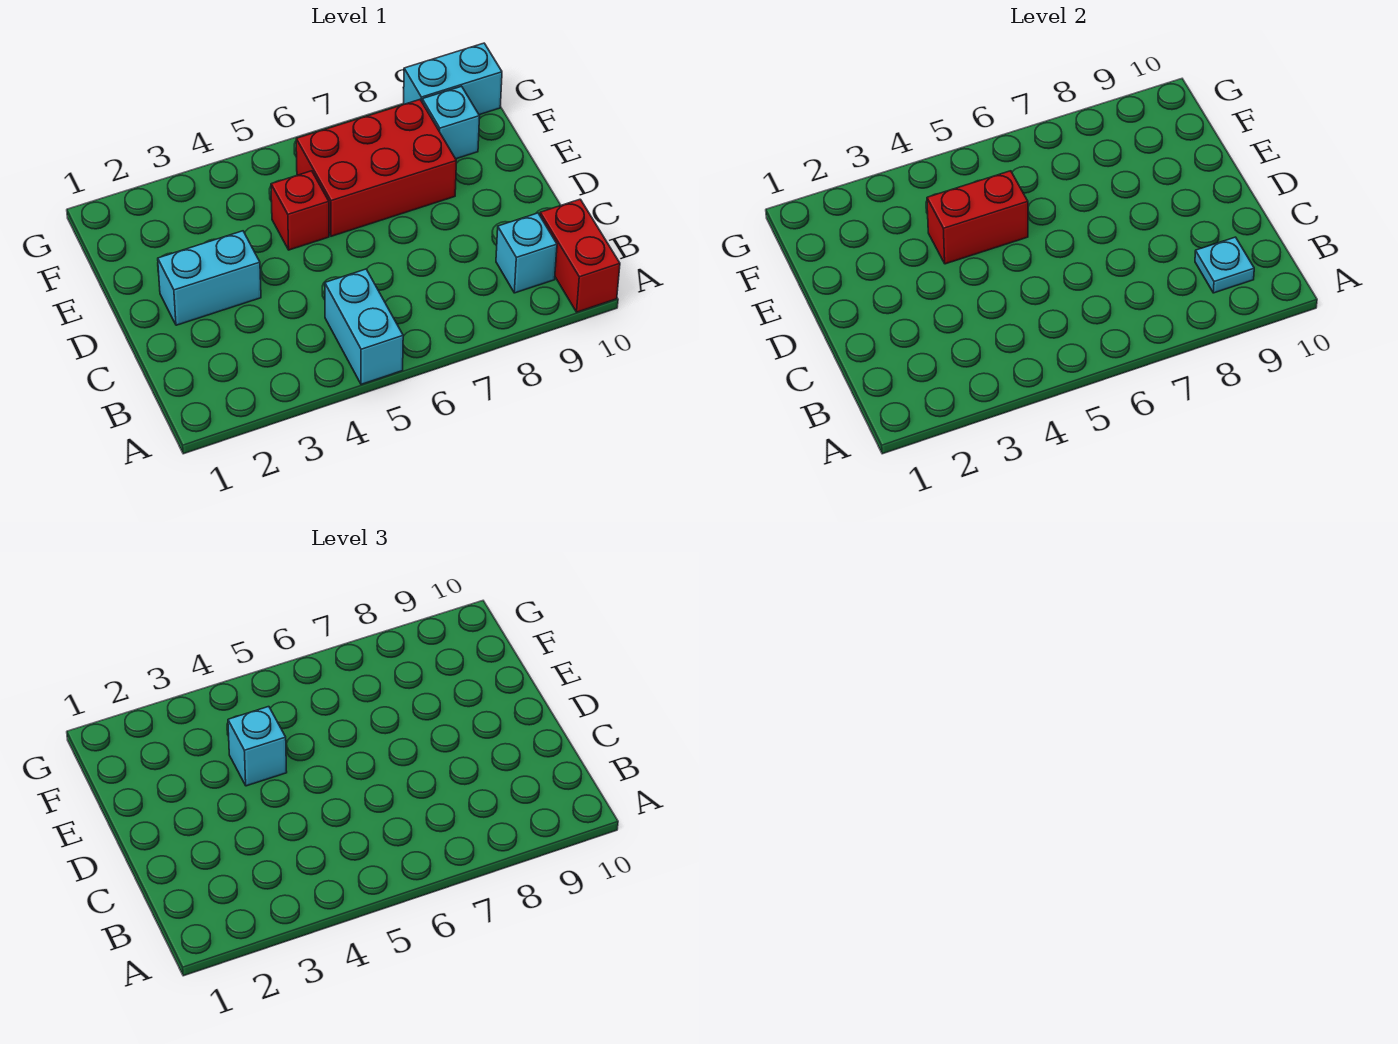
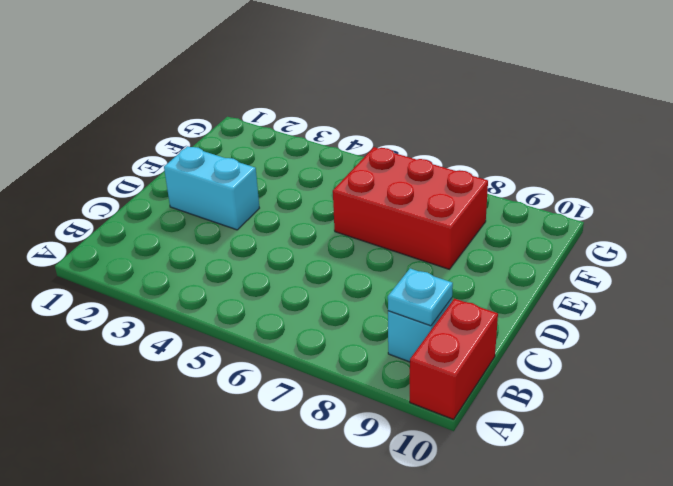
none -> cyan brick A5:B5 level 1
none -> red brick E5 level 1

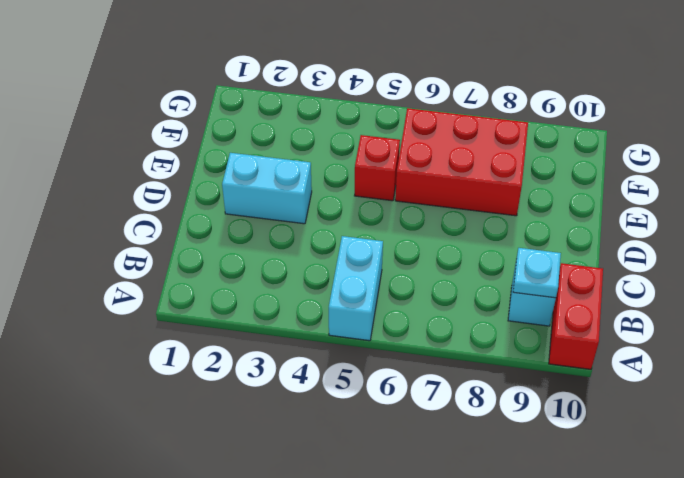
none -> cyan brick F9 level 1
none -> cyan brick G9:G10 level 1

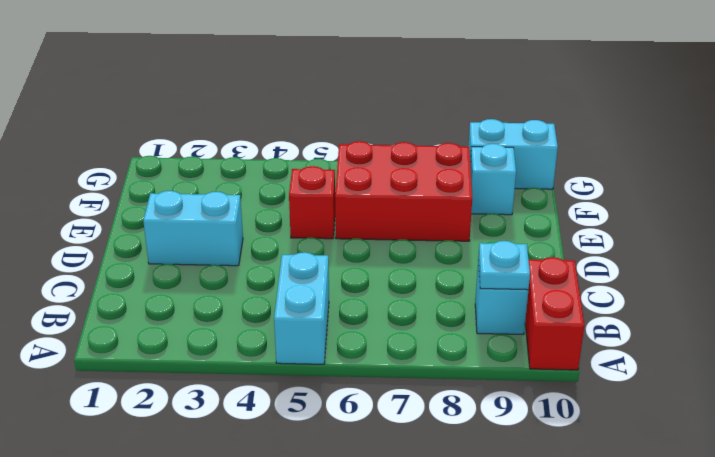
none -> red brick E4:E5 level 2
none -> cyan brick E4 level 3

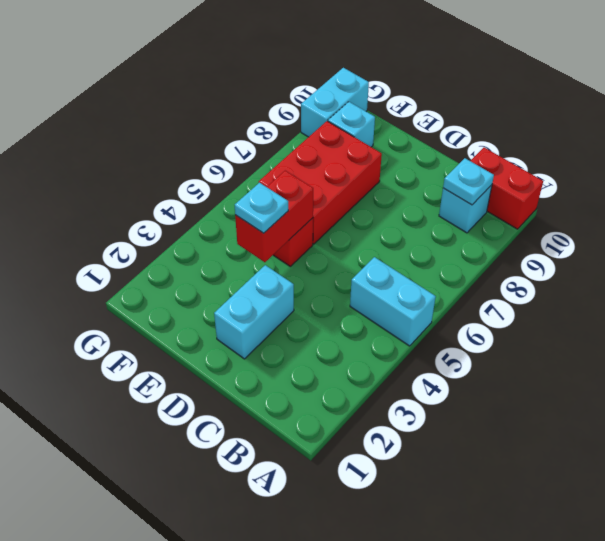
cyan plate E4 level 3 -> cyan brick E4 level 3

